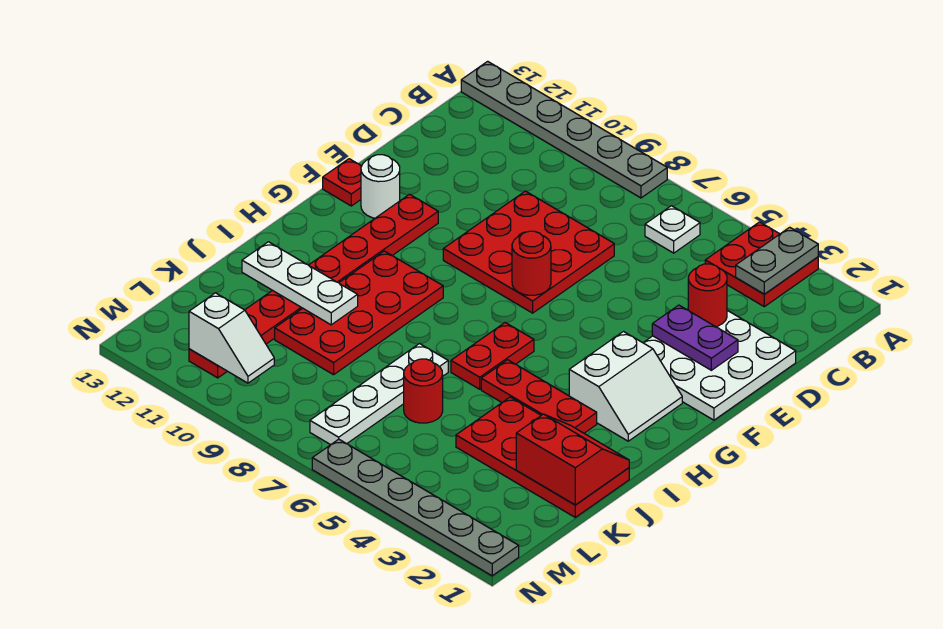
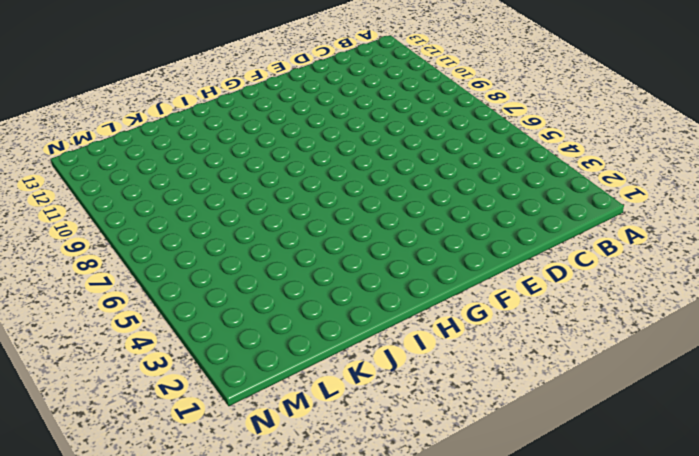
none -> red plate A3:B4 level 1
none -> grey plate A8:A13 level 1
none -> white plate B6 level 1

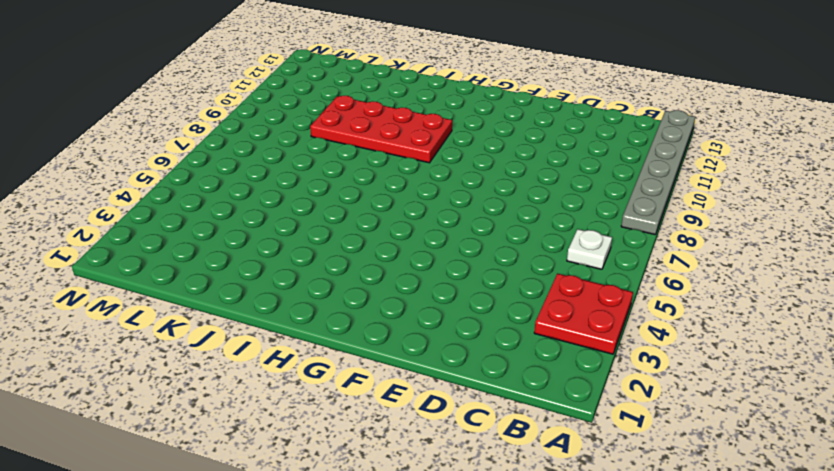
none -> white plate D1:F3 level 1
none -> red plate D7:F9 level 1
none -> red plate F11:M11 level 1

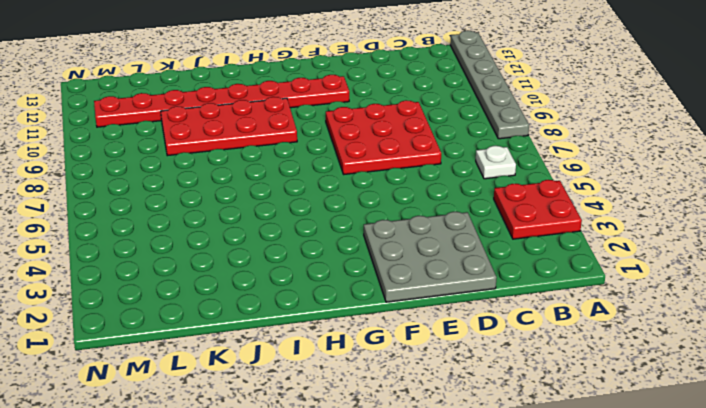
grey plate D1:F3 level 1 -> white plate D1:F3 level 1
none -> white round brick F12 level 1
none -> red plate F13 level 1
none -> white slope G2:H3 level 1 top 3

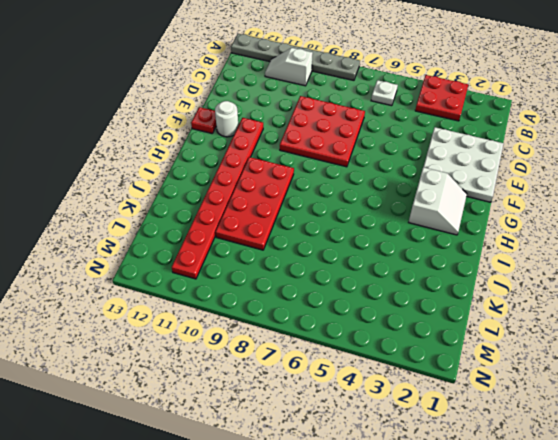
white slope B10:B11 level 1 top 10 -> white slope M10:M11 level 2 top 11
none -> red plate H6:I6 level 1
none -> red plate I3:I5 level 1
none -> red plate J1:K4 level 1

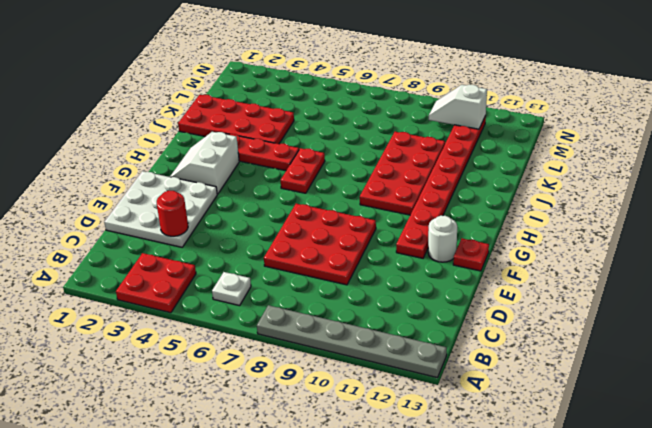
none -> white plate J7:M7 level 1
none -> red round brick K6 level 1
none -> grey plate N1:N6 level 1

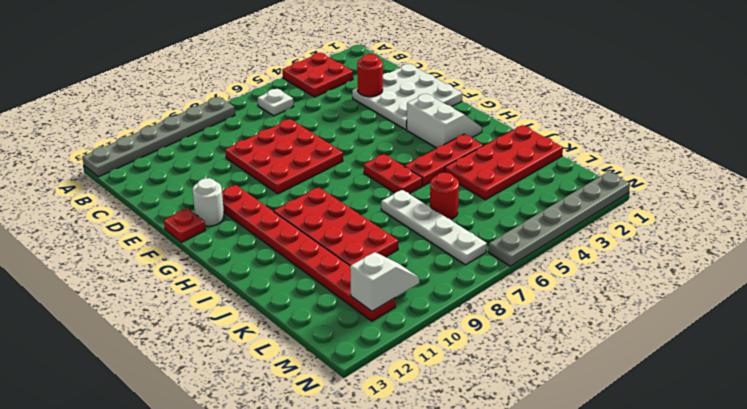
none -> grey plate A3:B3 level 2
none -> purple plate E2:E3 level 2
none -> red round brick F7 level 2

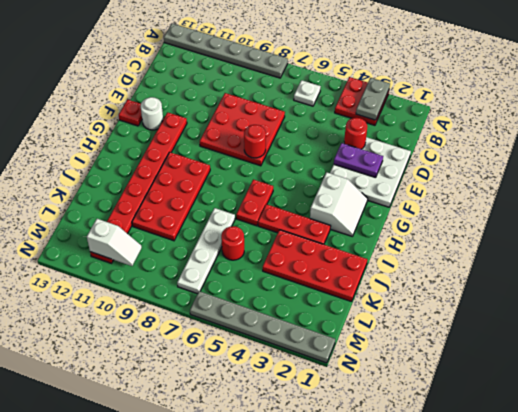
none -> red slope J1:K2 level 2 top K
none -> white plate J10:J12 level 2

